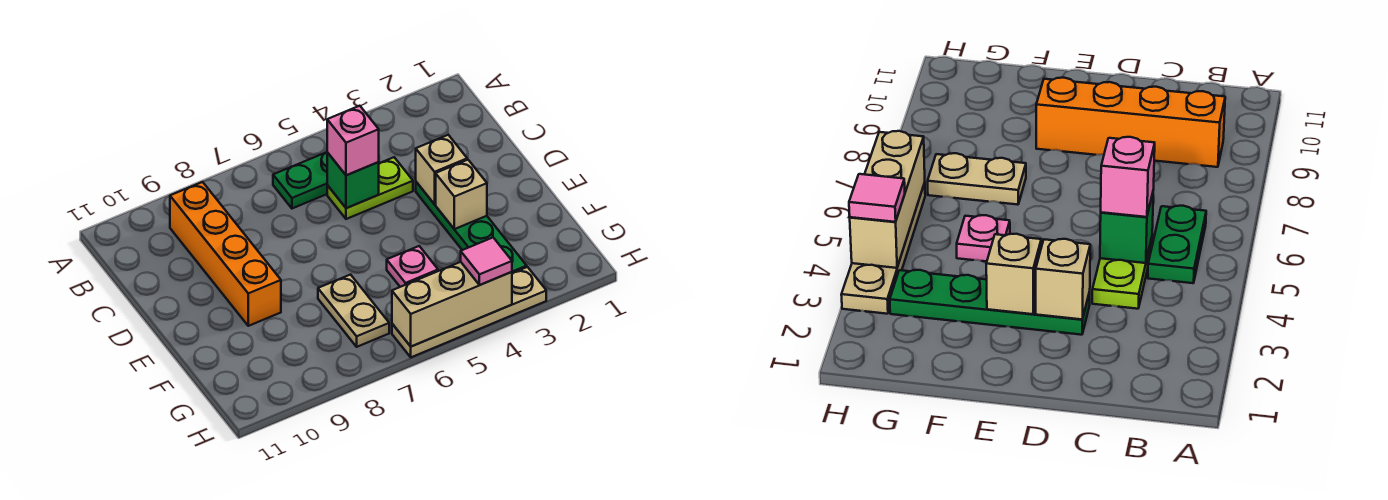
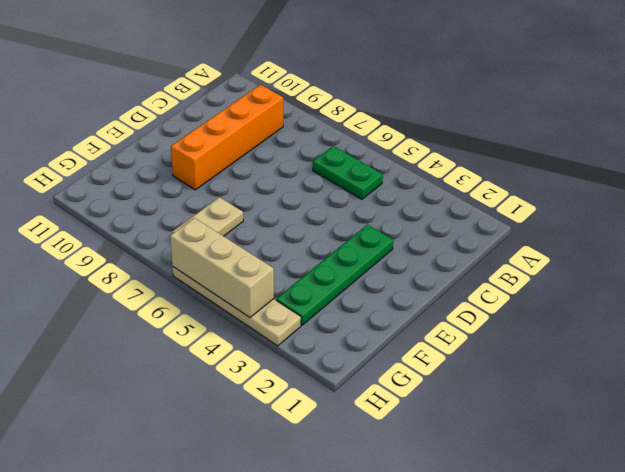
none -> lime plate C4:C5 level 1
none -> pink plate F5 level 1
none -> green brick C5 level 2

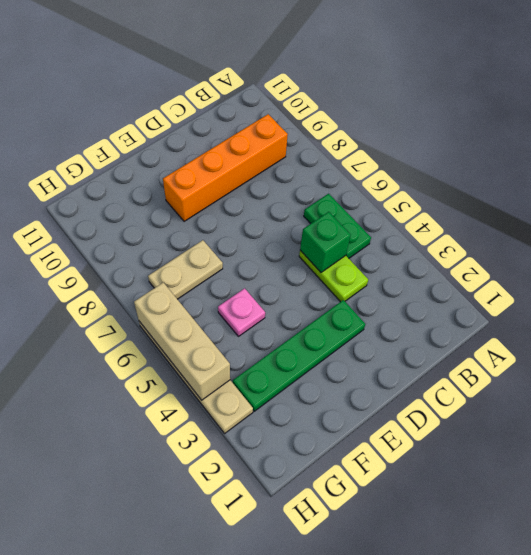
none -> tan brick D3 level 2
none -> tan brick E3 level 2
none -> pink brick C5 level 3

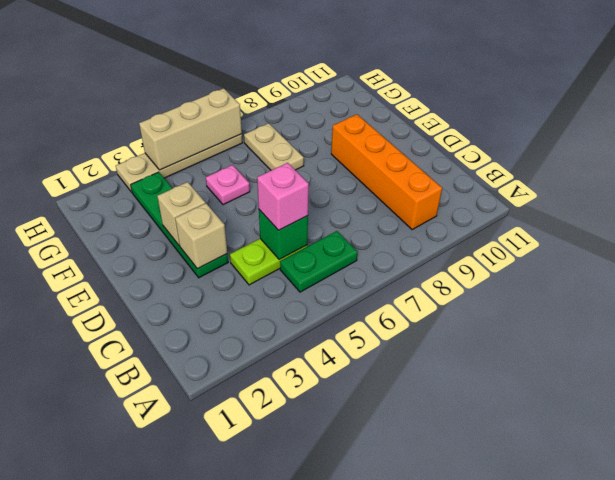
none -> pink tile H4 level 3

